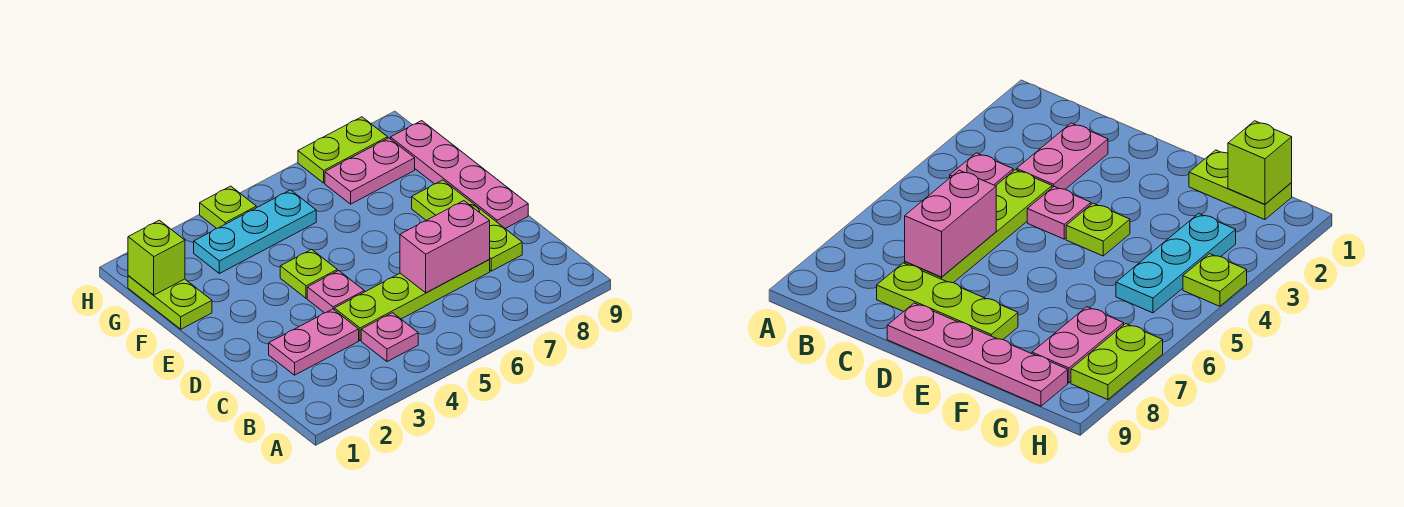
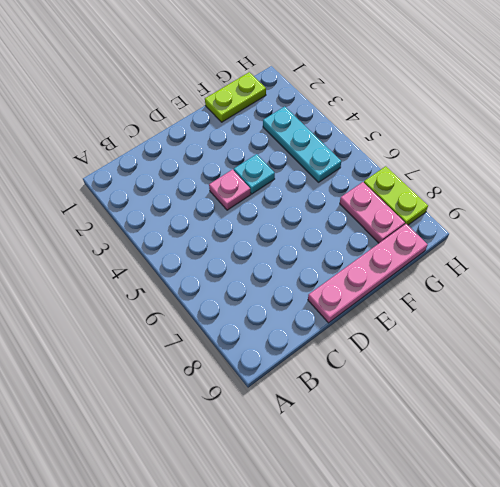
cyan plate E4 level 1 -> lime plate E4 level 1
none -> pink plate B4 level 1
none -> pink plate C2:C3 level 1
none -> lime plate C4:C7 level 1

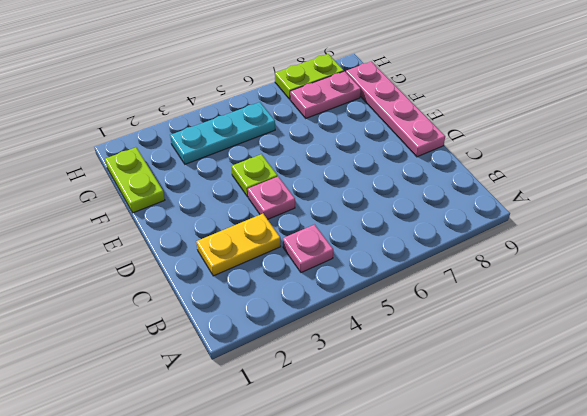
yellow plate C2:C3 level 1 -> pink plate C2:C3 level 1
none -> lime plate C4:C7 level 1
none -> lime plate C8:E8 level 1
none -> lime plate H4 level 1

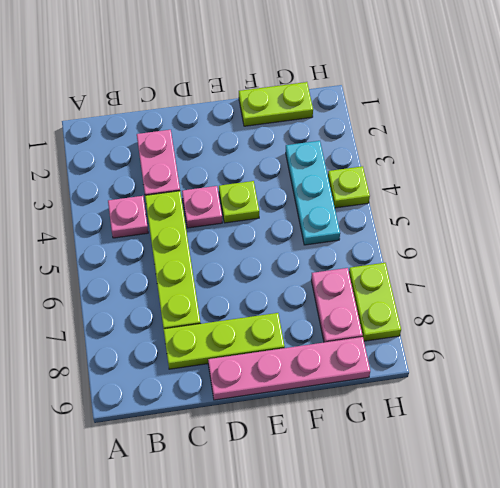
none -> pink brick C6:C7 level 2
none -> lime brick G1 level 2

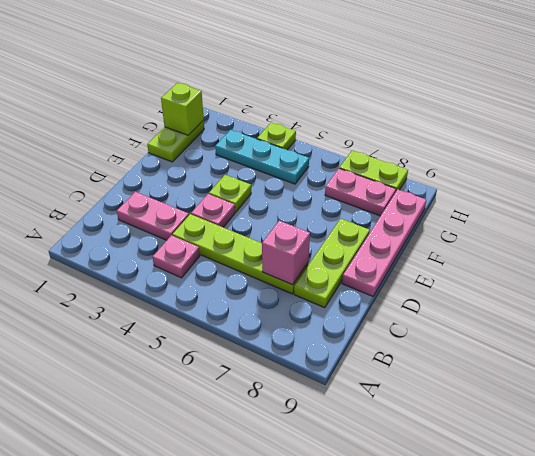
pink brick C7 level 2 -> pink brick C6:C7 level 2

